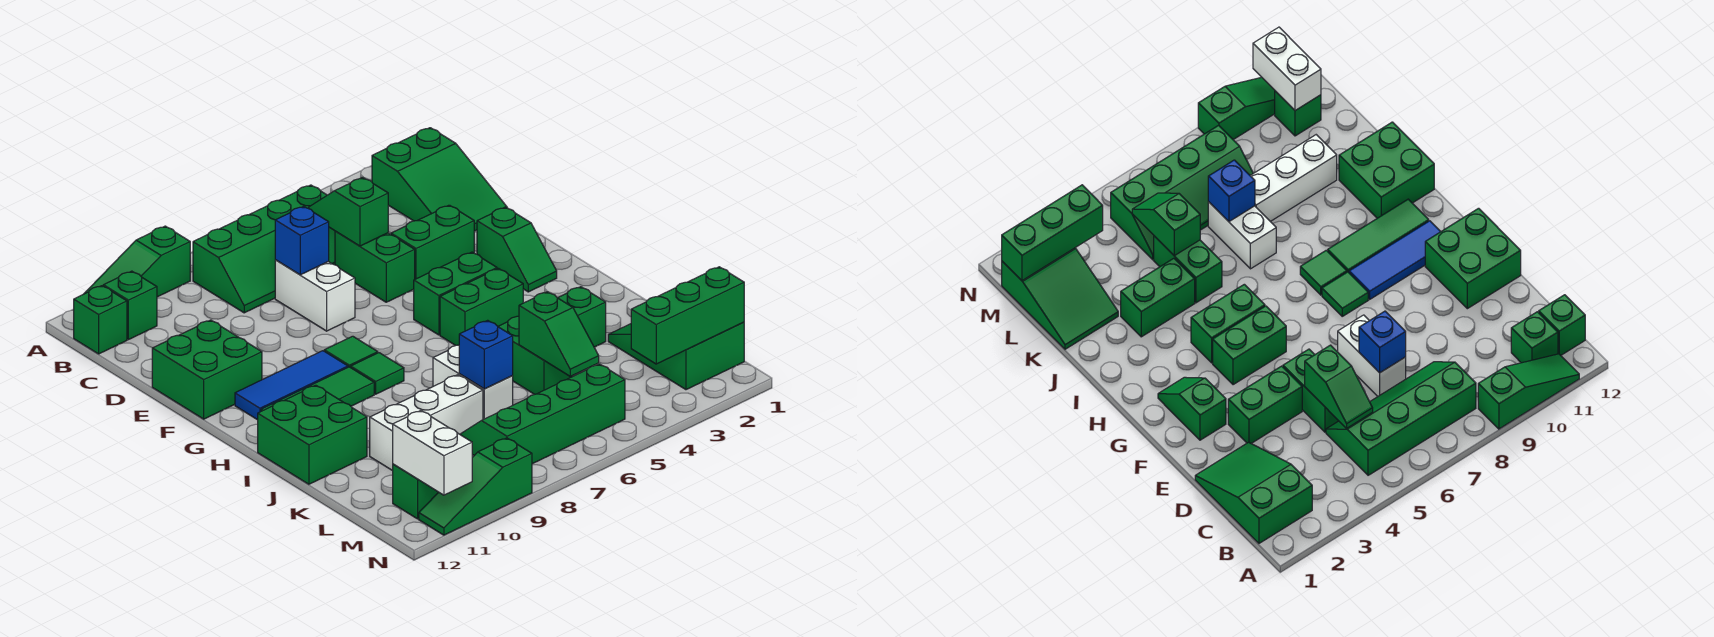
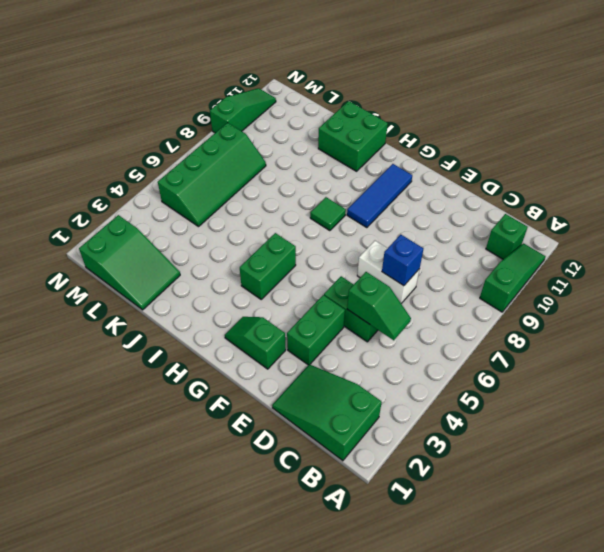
none -> green slope B5:C8 level 1 top B
none -> green brick B12 level 1
none -> green brick E11:F12 level 1
none -> green brick G4:G5 level 1

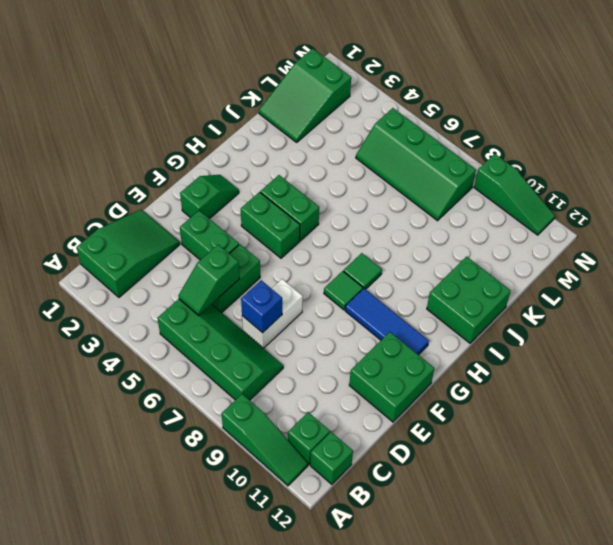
none -> green tile H9:H11 level 1
none -> green brick J3:J4 level 1
none -> green brick J5:K5 level 1
none -> white brick J7:K7 level 1

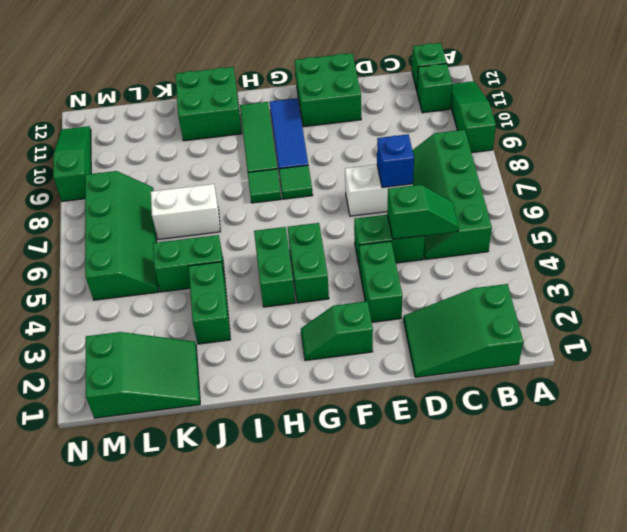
none -> white brick K8:K10 level 1
none -> green brick M11 level 1
none -> green slope K5:L5 level 2 top K
none -> blue brick K7 level 2

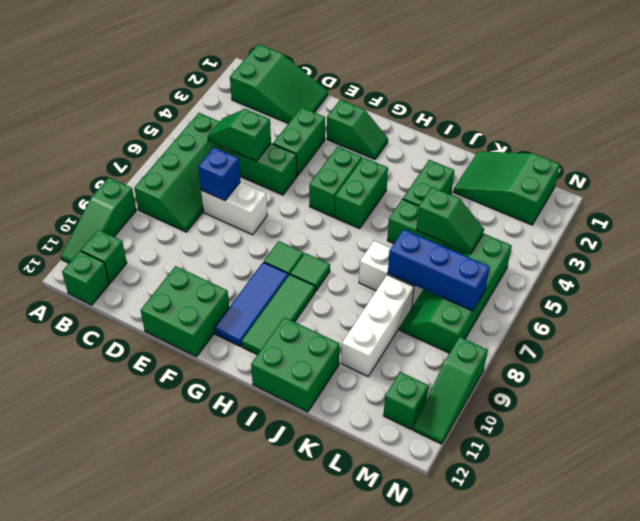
blue brick K7:M7 level 2 -> blue brick K7 level 2
none -> green brick M1:M3 level 2
none -> white brick M11:N11 level 2

